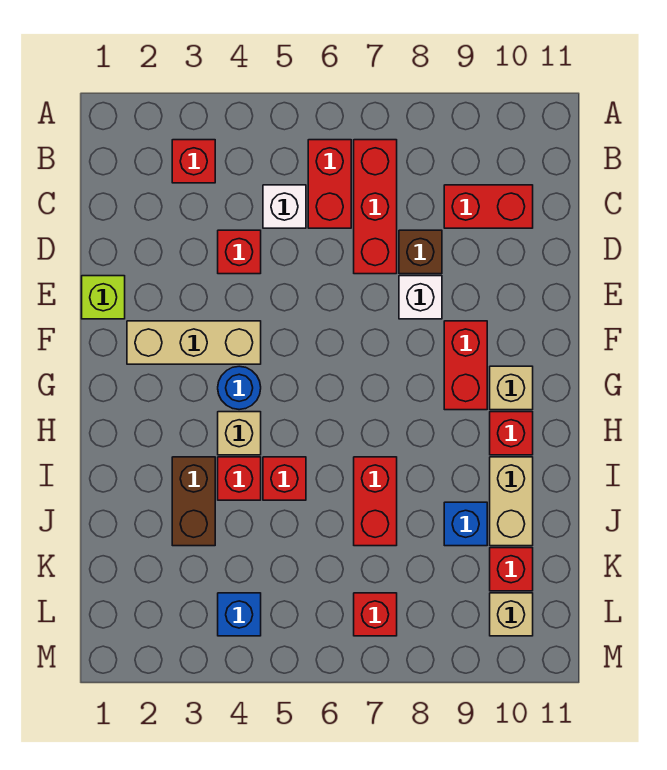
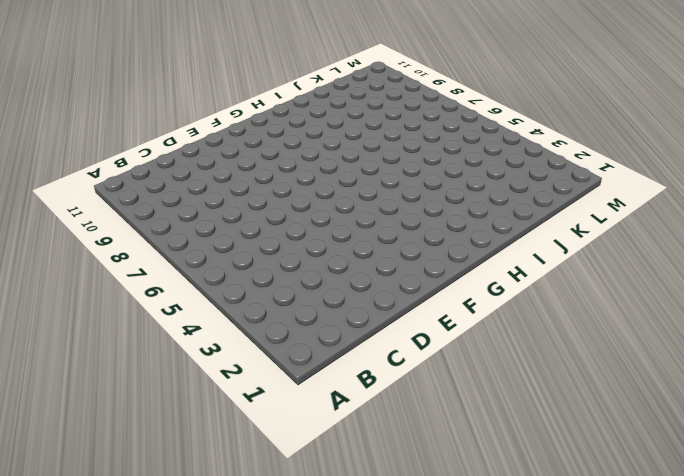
none -> red brick B3 level 1
none -> red brick B6:C6 level 1
none -> red brick B7:D7 level 1

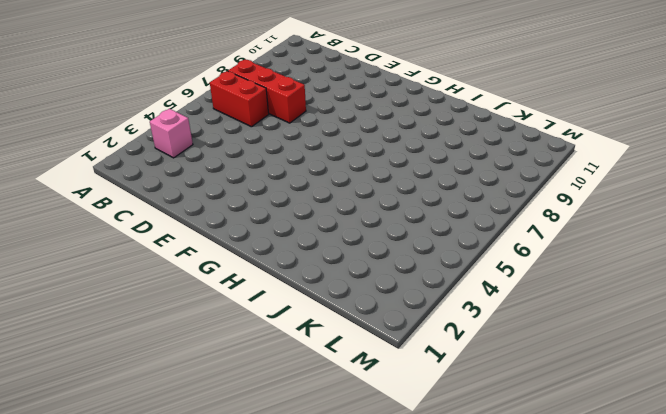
pink brick B3 level 1 -> red brick B3 level 1
none -> white brick C5 level 1
none -> red brick C9:C10 level 1
none -> red brick D4 level 1

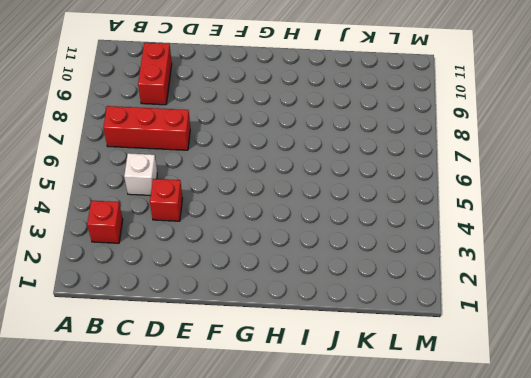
none -> red brick B6:C6 level 1
none -> brown brick D8 level 1
none -> lime brick E1 level 1

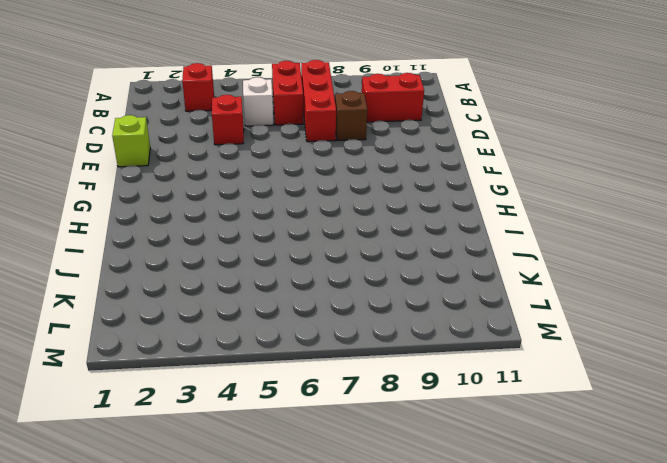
none -> white brick E8 level 1
none -> tan brick F2:F4 level 1
none -> red brick F9:G9 level 1

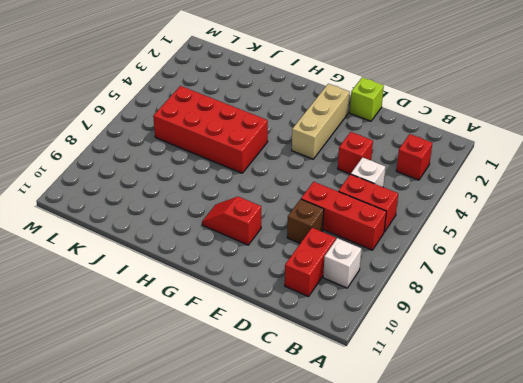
white brick B9 level 1 -> white brick E8 level 1
red slope F9:G9 level 1 top F -> red brick F9:G9 level 1
red brick H5:K6 level 1 -> red brick I5 level 1
none -> blue round brick G4 level 1
none -> tan brick G10 level 1
none -> tan brick H4 level 1

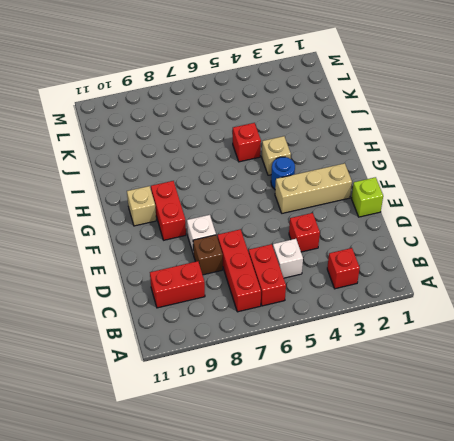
none -> red brick H10 level 1
none -> brown brick I3:J3 level 1
none -> red brick I4 level 1

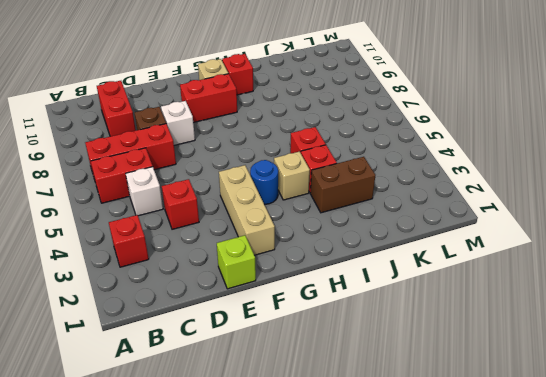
none -> red brick I7:J7 level 1
none -> tan brick I10:J10 level 1
none -> blue brick J9 level 1

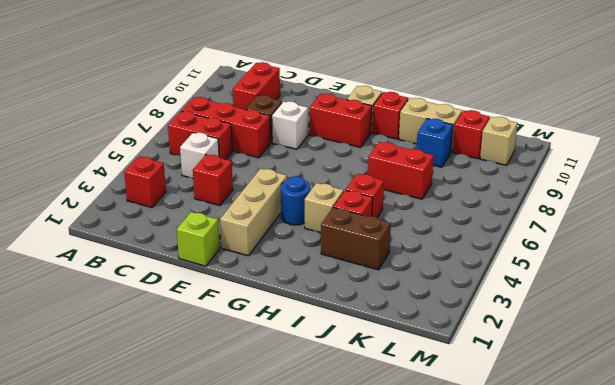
none -> blue brick L4 level 1
none -> red brick L7 level 1

